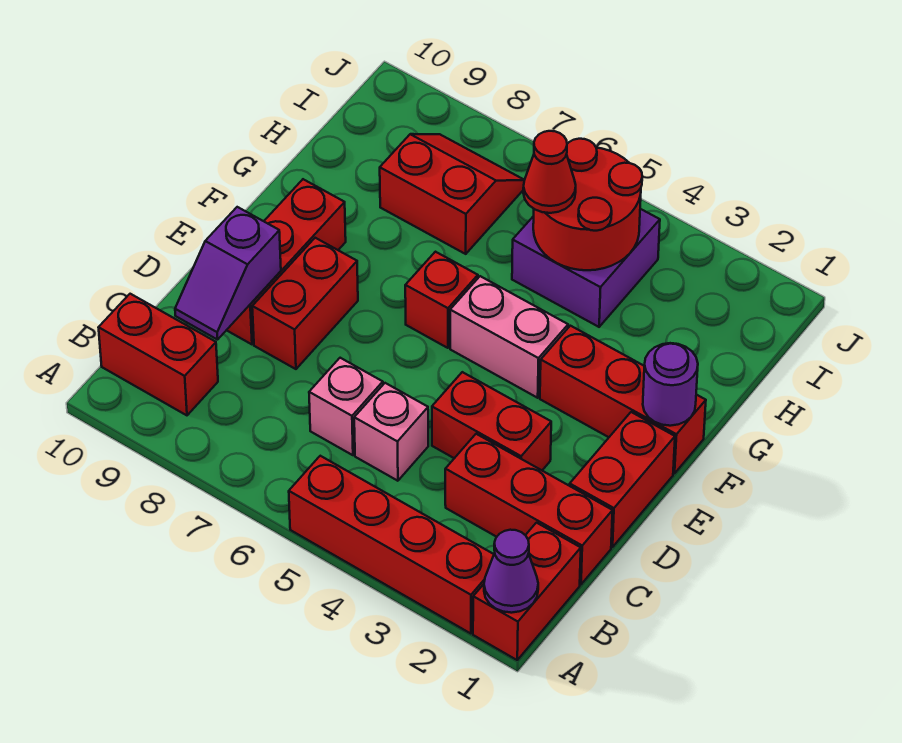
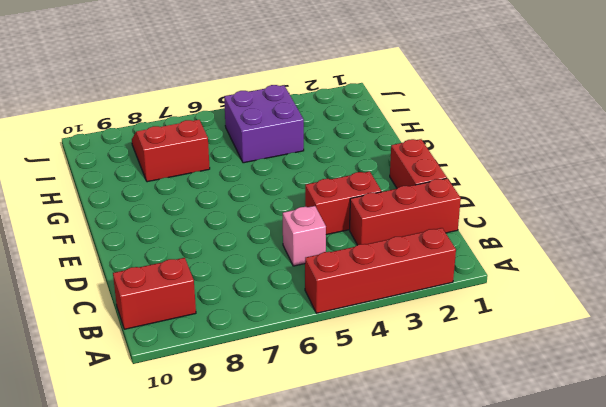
none -> red brick A1:B1 level 1
none -> pink brick C6 level 1
none -> red brick D8:E8 level 1

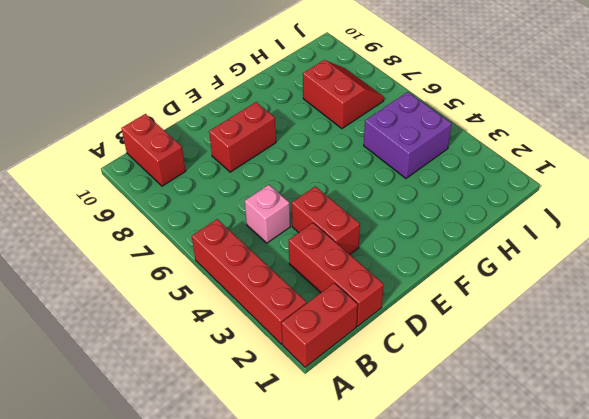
none -> pink brick C6 level 1
none -> red brick D1:E1 level 1
none -> red brick D9:F9 level 1

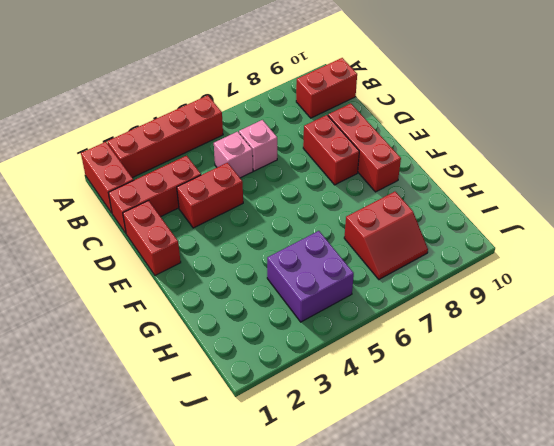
none -> red brick F1:F3 level 1
none -> pink brick F4:F5 level 1
none -> red brick F6 level 1

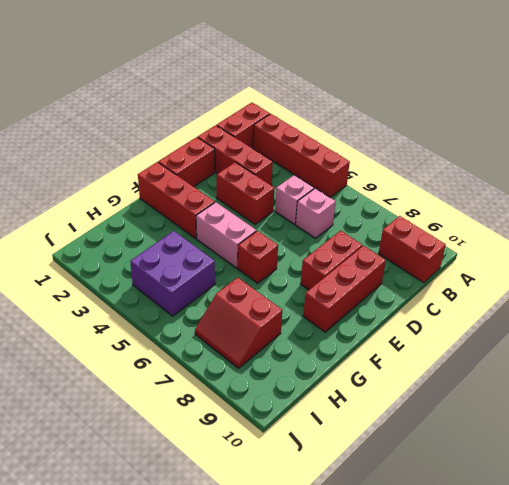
none -> purple cone A1 level 2
none -> purple slope C9:D9 level 2 top D
none -> purple round brick F1 level 2

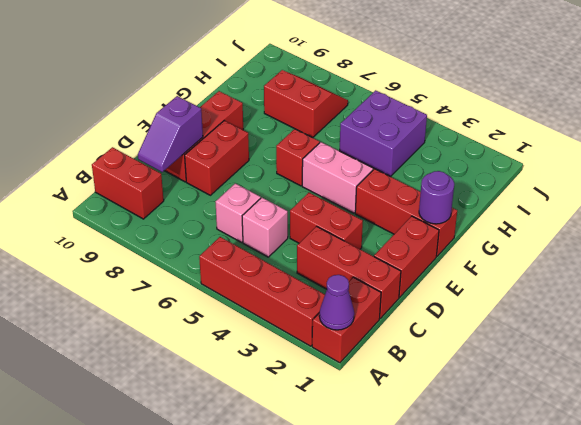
none -> red round brick H4:I5 level 2
none -> red cone H5 level 3

